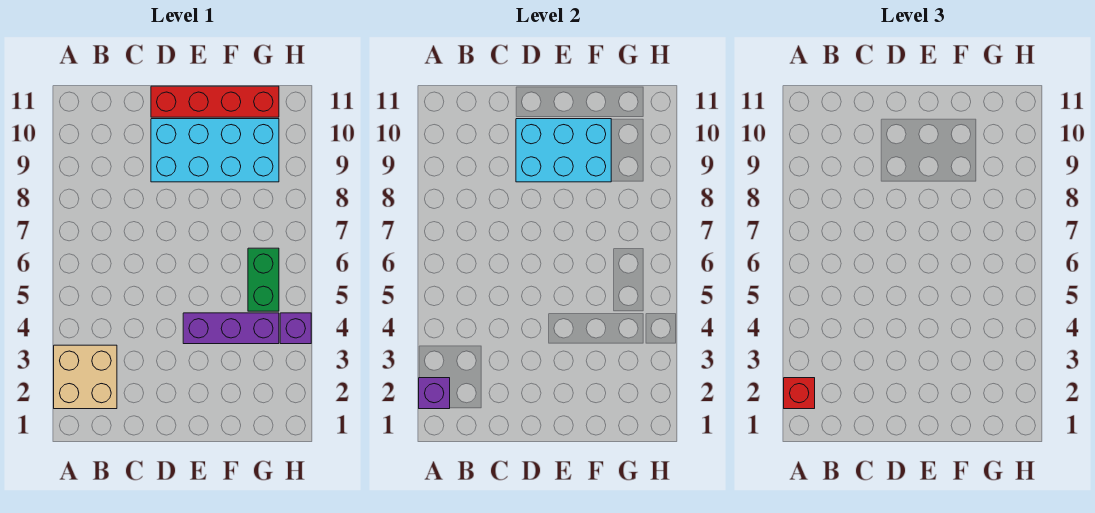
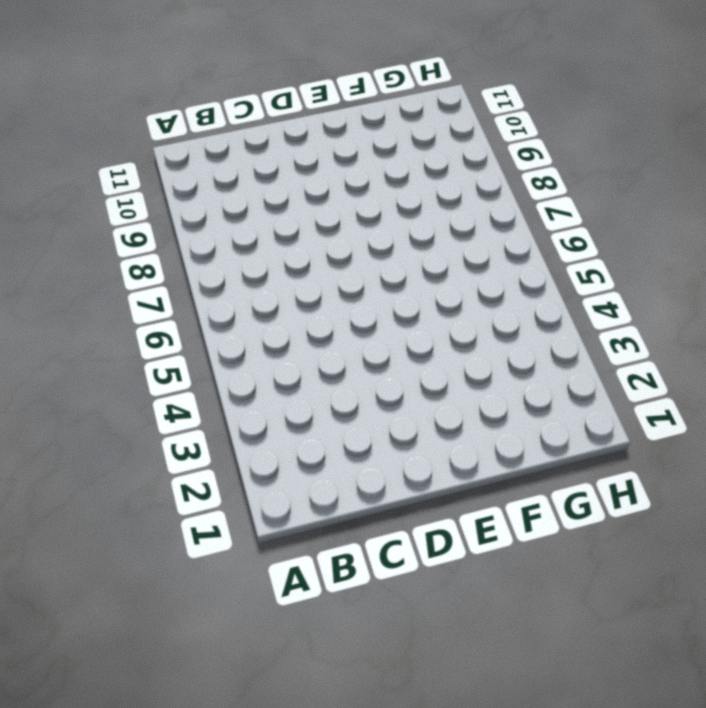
none -> tan brick A2:B3 level 1
none -> cyan brick D9:G10 level 1

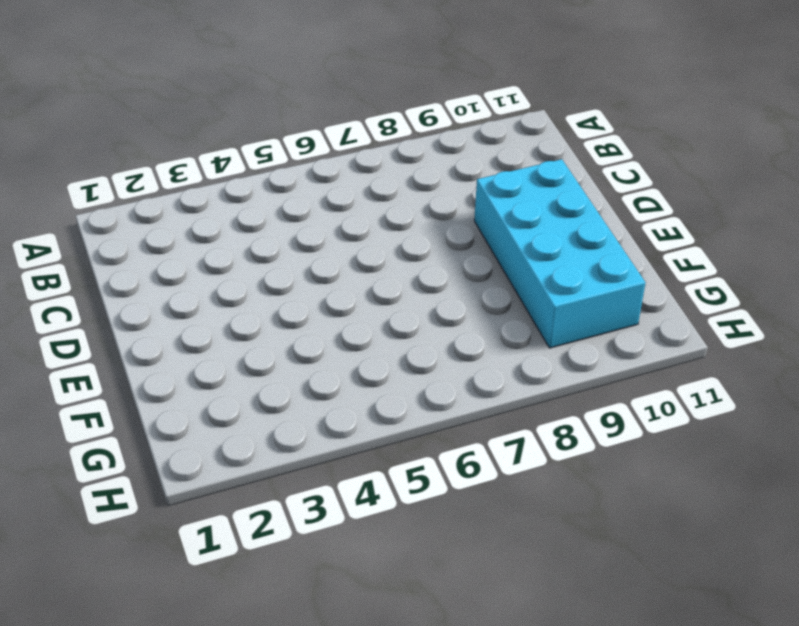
none -> tan brick A2:B3 level 1
none -> red brick D11:G11 level 1

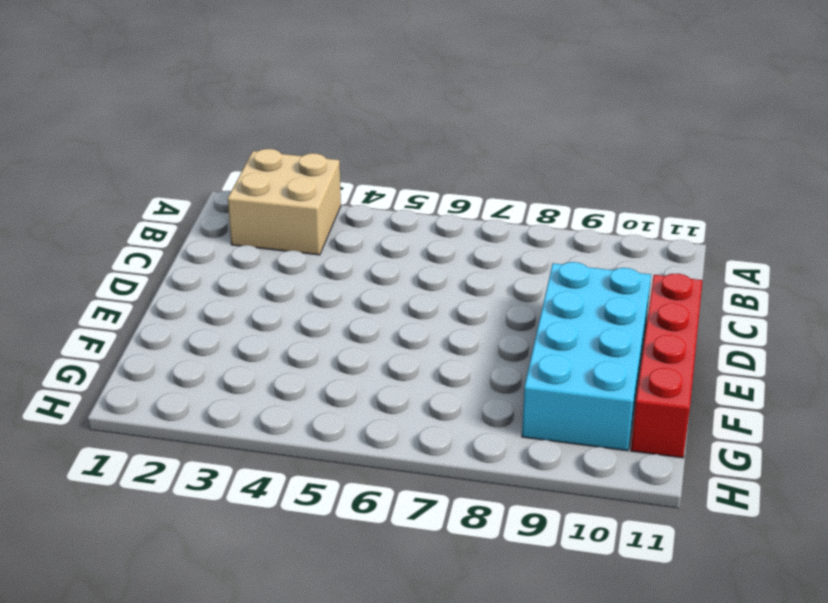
none -> purple brick E4:G4 level 1
none -> green brick G5:G6 level 1

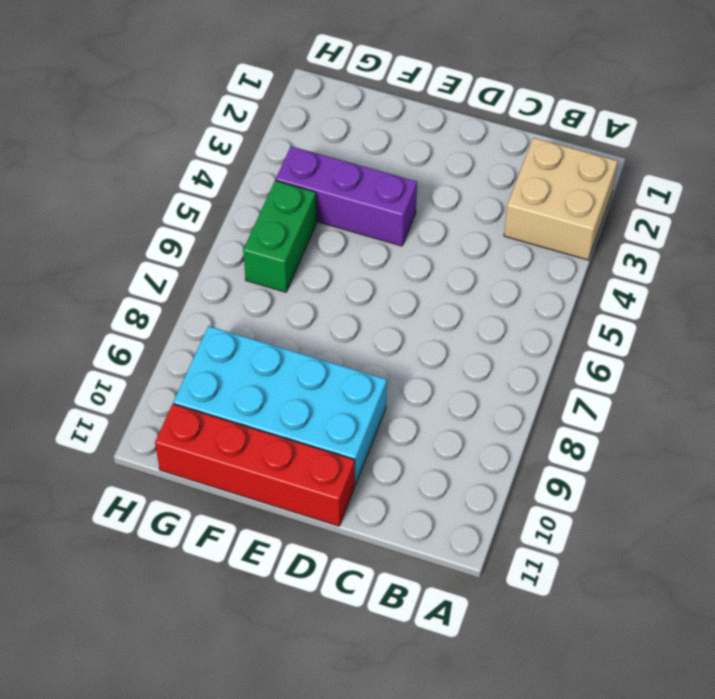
none -> purple brick H4 level 1
none -> purple brick A2 level 2

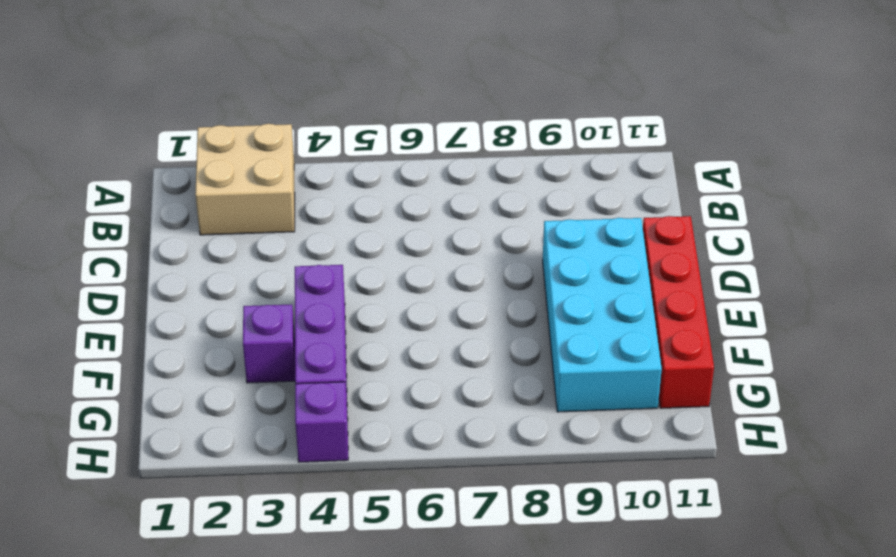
purple brick F3 level 1 -> purple brick A2 level 2
none -> green brick G5:G6 level 1
none -> cyan brick D9:F10 level 2

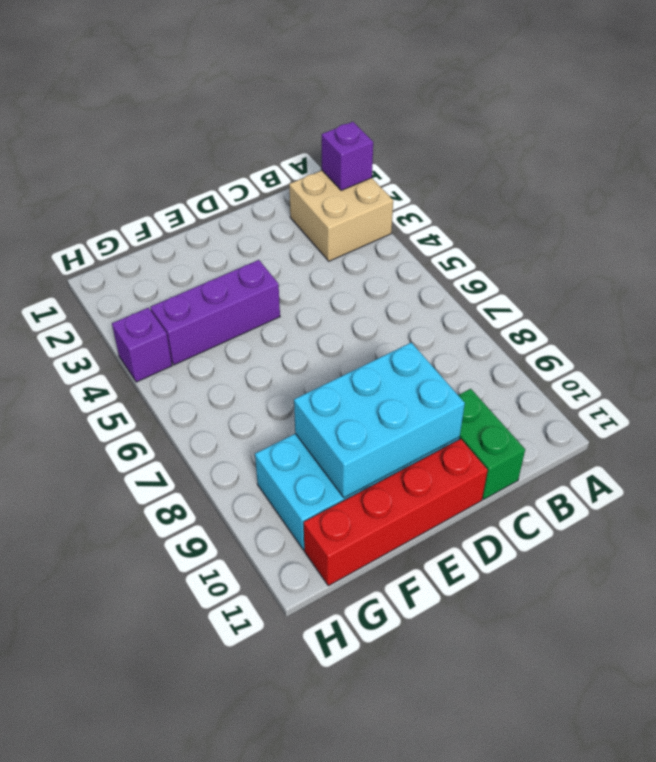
green brick C10:C11 level 1 -> green brick G5:G6 level 1
none -> red brick A2 level 3

